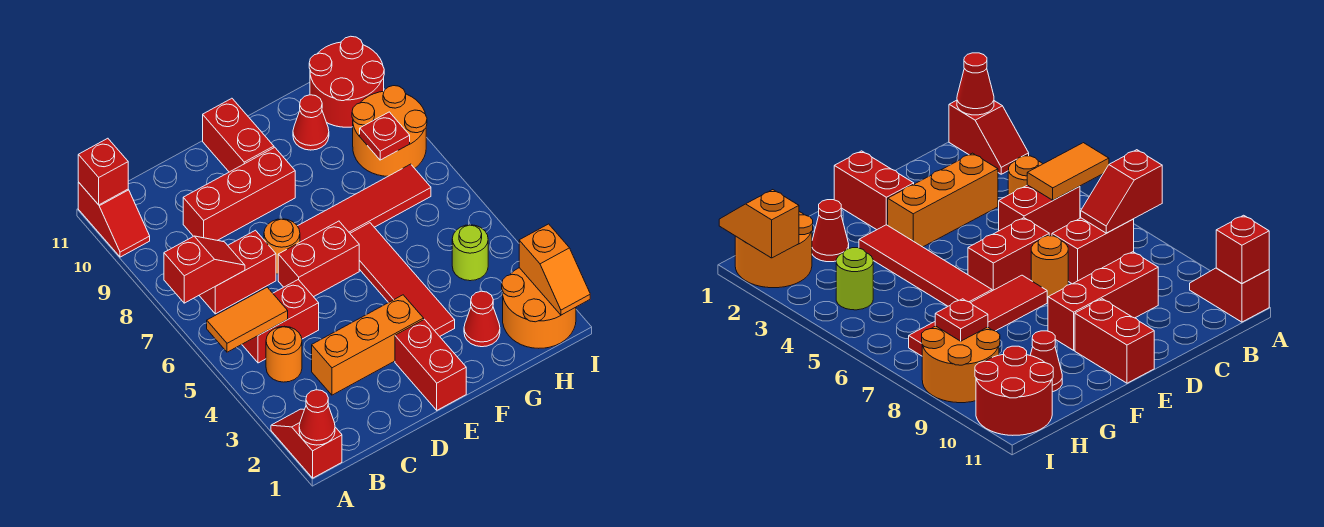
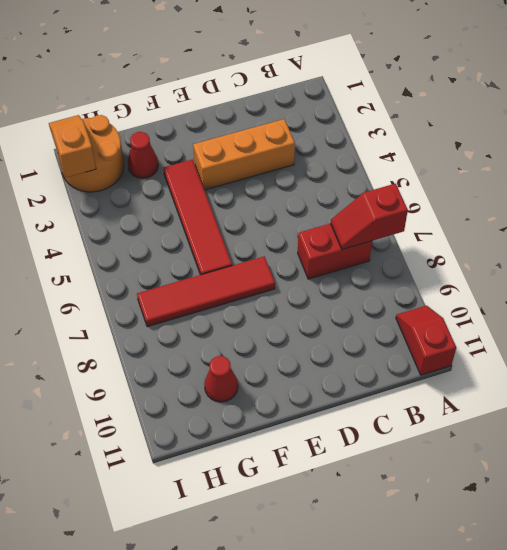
none -> red slope A1:A2 level 1 top 1
none -> orange round brick B4 level 1
none -> red brick B5:C5 level 1

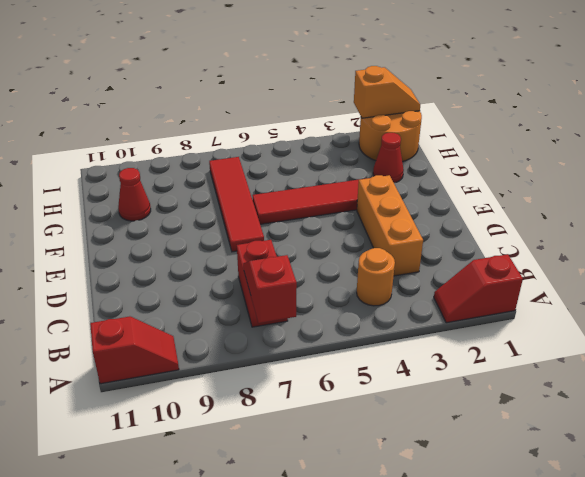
none -> red brick B5:C5 level 1
none -> red brick C9:E9 level 1
none -> red brick D6:E6 level 1

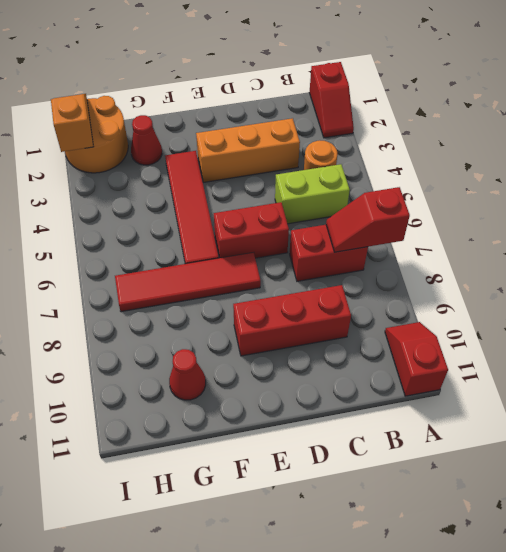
lime brick B5:C5 level 1 -> red brick B5:C5 level 1
none -> orange round brick D7 level 1
none -> red brick E1:E2 level 1
none -> red brick E10:E11 level 1

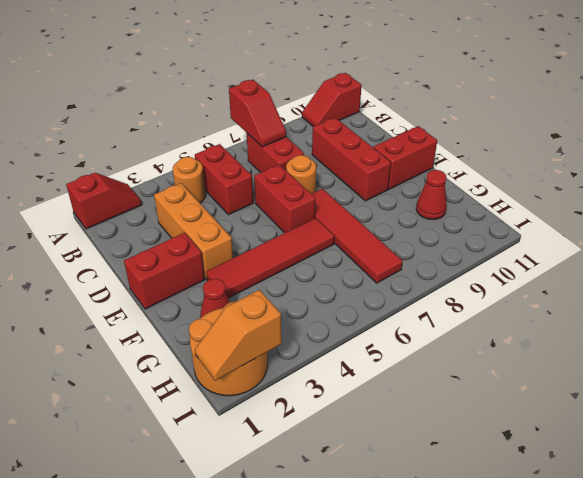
none -> lime round brick H4 level 1
none -> orange round brick H8:I9 level 1
none -> red round brick H10:I11 level 1

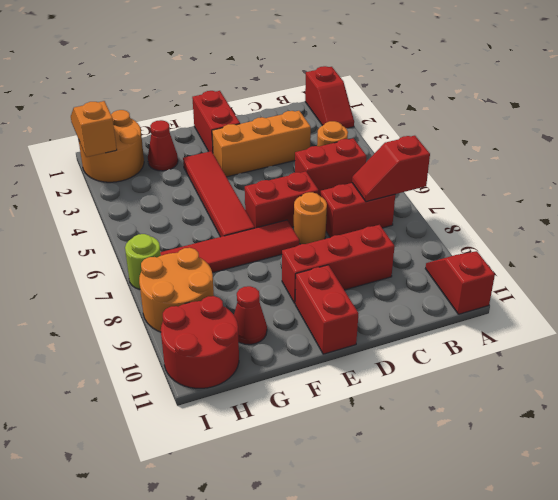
lime round brick I7 level 1 -> lime round brick H4 level 1
none -> red cone A1 level 2
none -> orange tile A5:B5 level 2
none -> red brick A11 level 2

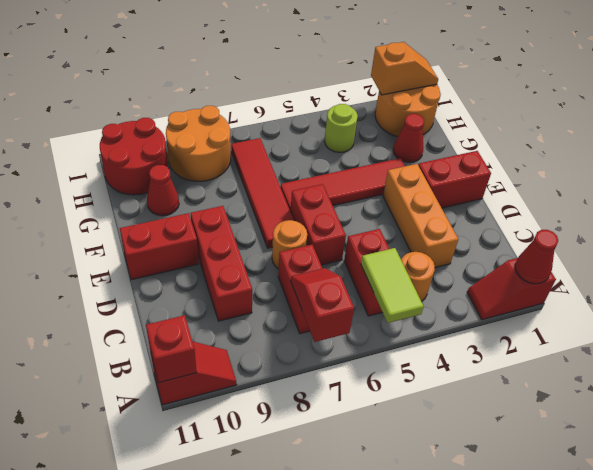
lime tile A5:B5 level 2 -> orange tile A5:B5 level 2
none -> red plate H8 level 2

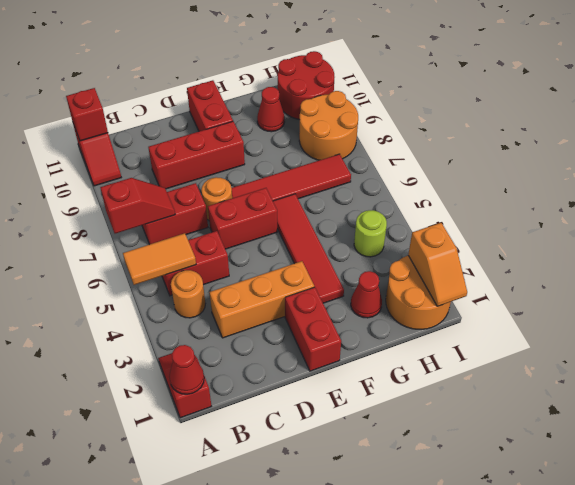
none -> red plate H8 level 2

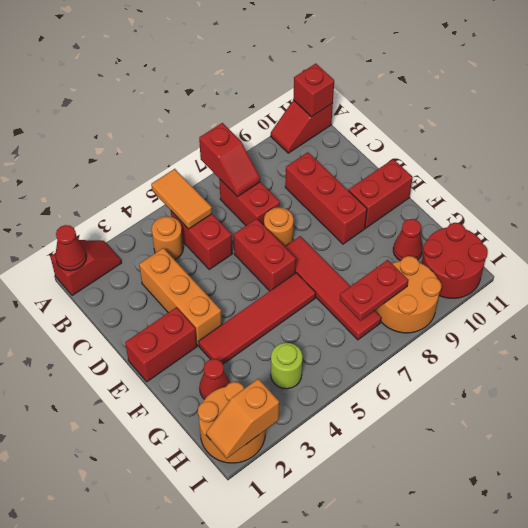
red plate H7:H8 level 2 -> red plate H8 level 2

